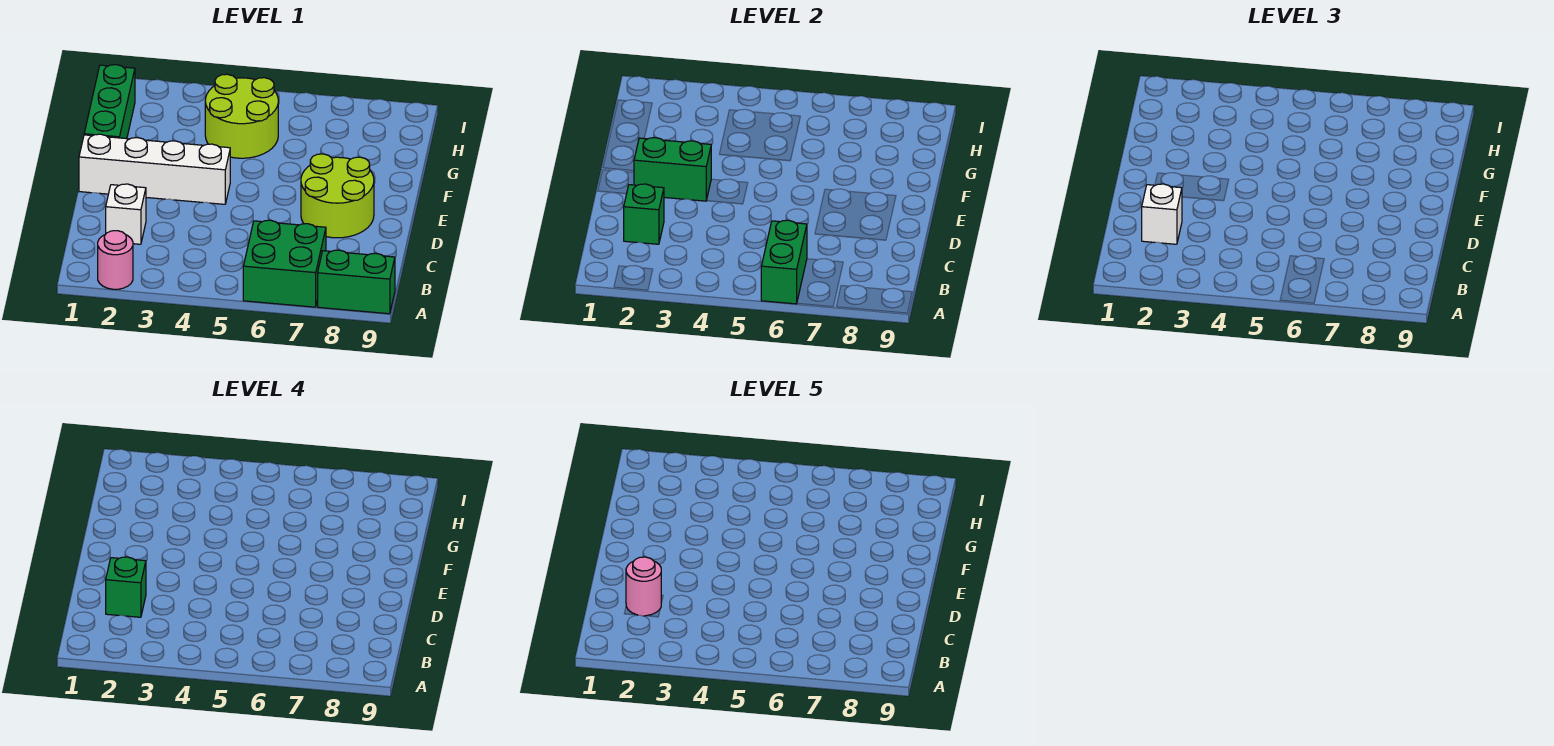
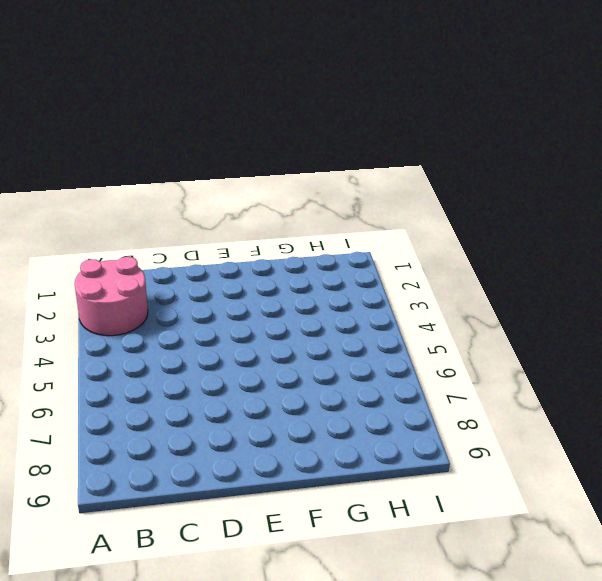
pink round brick A2:B3 level 1 -> pink round brick A2 level 1
none -> green brick A6:B7 level 1
none -> green brick A8:A9 level 1
none -> white brick C2 level 1

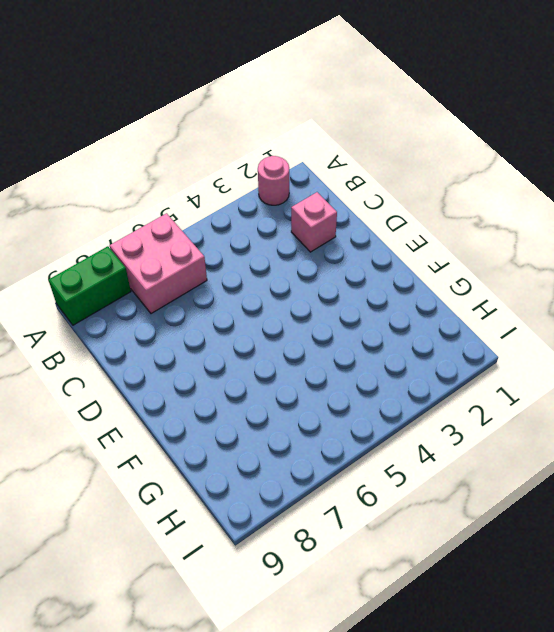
pink brick A6:B7 level 1 -> green brick A6:B7 level 1
pink brick C2 level 1 -> white brick C2 level 1
none -> lime round brick D7:E8 level 1
none -> white brick E1:E4 level 1
none -> green brick F1:H1 level 1

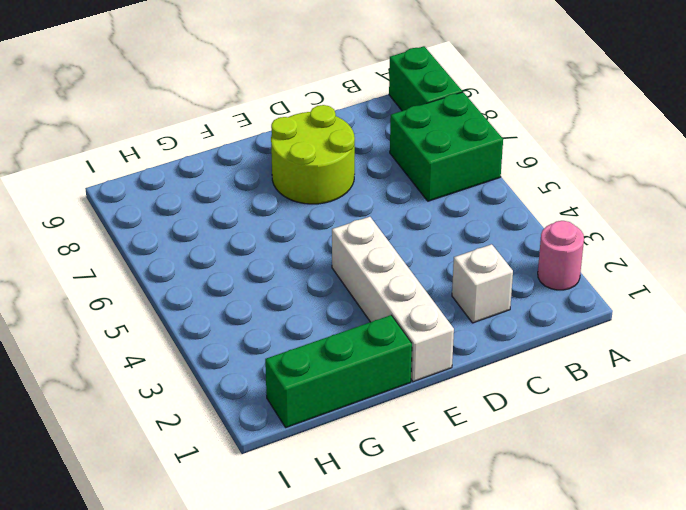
none -> lime round brick G4:H5 level 1
none -> green brick A6:B6 level 2
none -> green brick C2 level 2

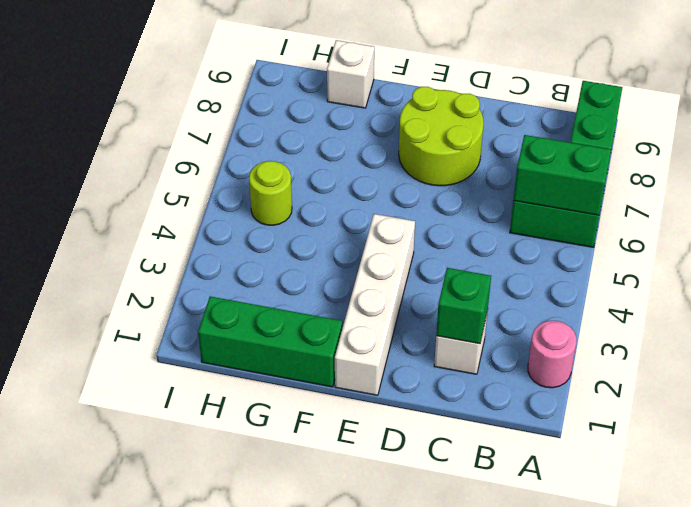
white brick G9 level 1 -> white brick C2 level 3
lime round brick H5 level 1 -> lime round brick G4:H5 level 1
none -> green brick E2:E3 level 2
none -> green brick C2 level 4
none -> pink round brick C2 level 5

